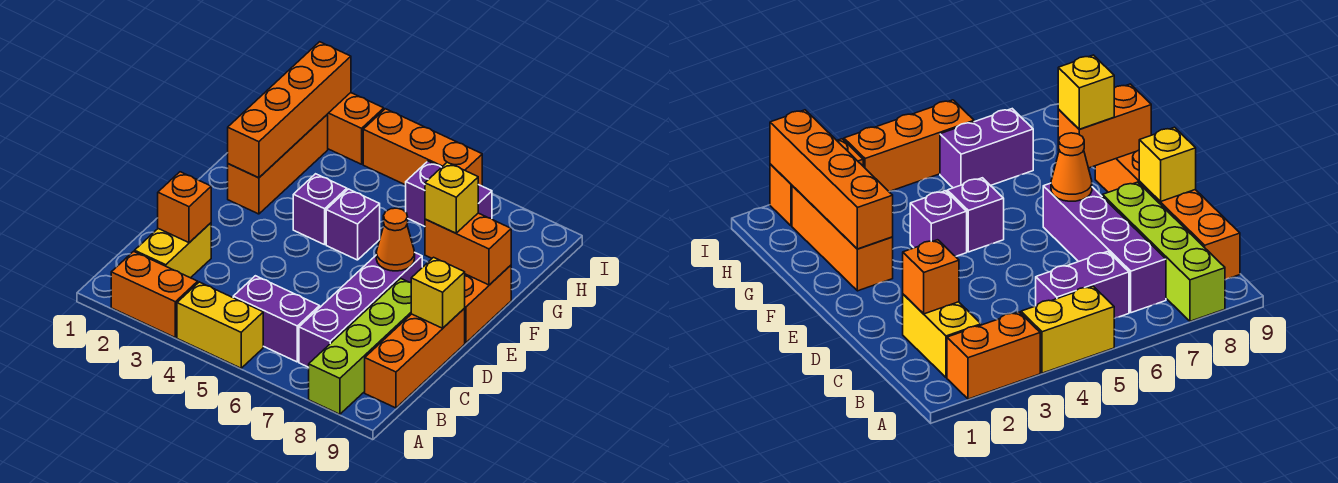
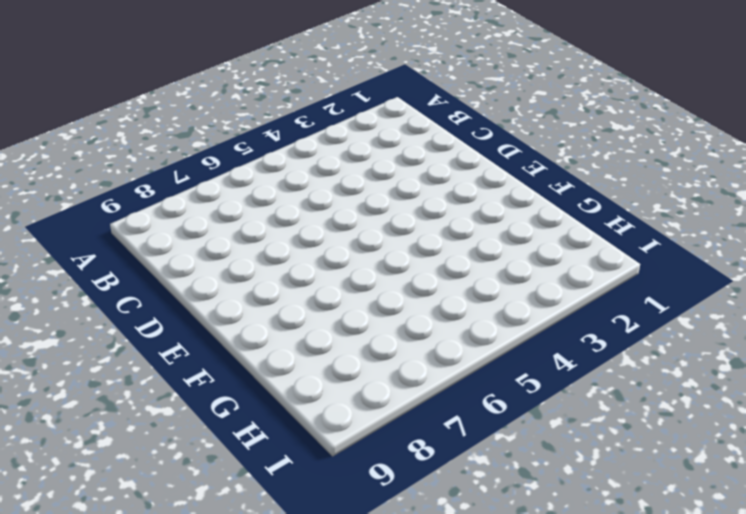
none -> orange brick A2:A3 level 1
none -> yellow brick A4:A5 level 1
none -> lime brick A8:D8 level 1

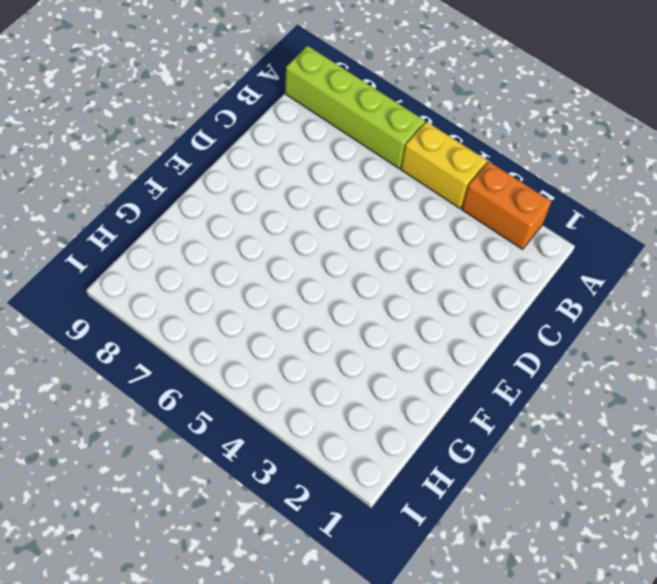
lime brick A6:A9 level 1 -> lime brick A8:D8 level 1
none -> yellow brick B2:C2 level 1
none -> purple brick B5:B6 level 1
none -> purple brick B7:E7 level 1

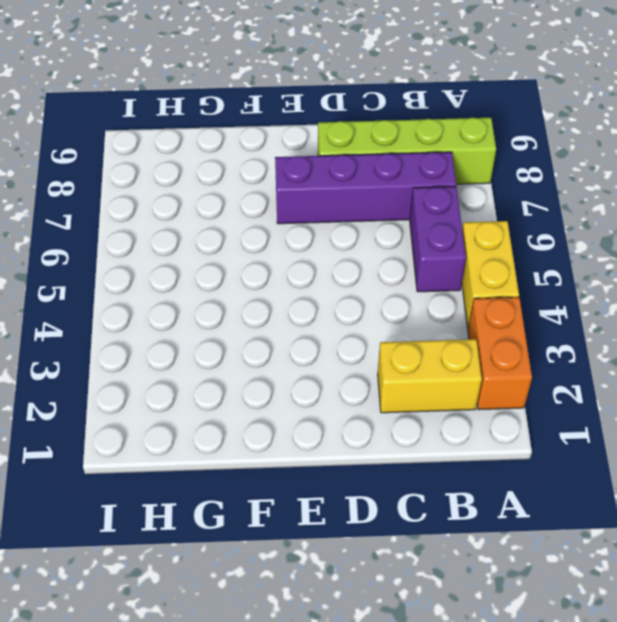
none -> orange brick B9:D9 level 1
none -> orange brick E9:F9 level 1
none -> orange brick F2:H2 level 1

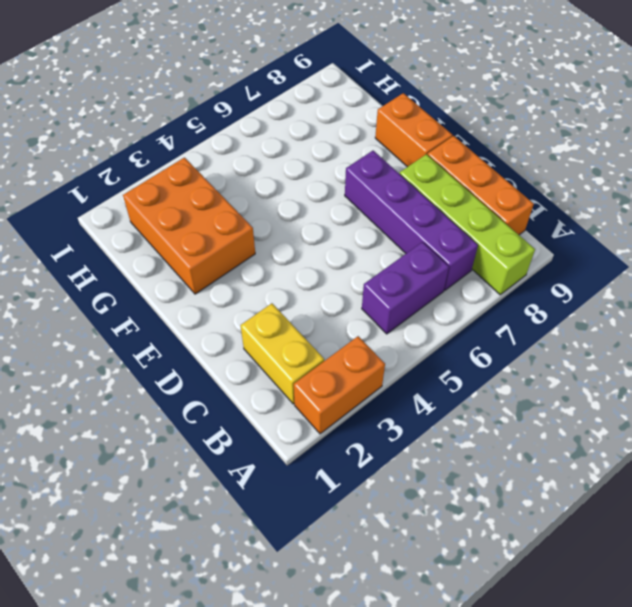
orange brick F2:H3 level 1 -> orange brick F2:H2 level 1
none -> yellow brick A4:A5 level 1
none -> purple brick F4 level 1
none -> purple brick F5 level 1

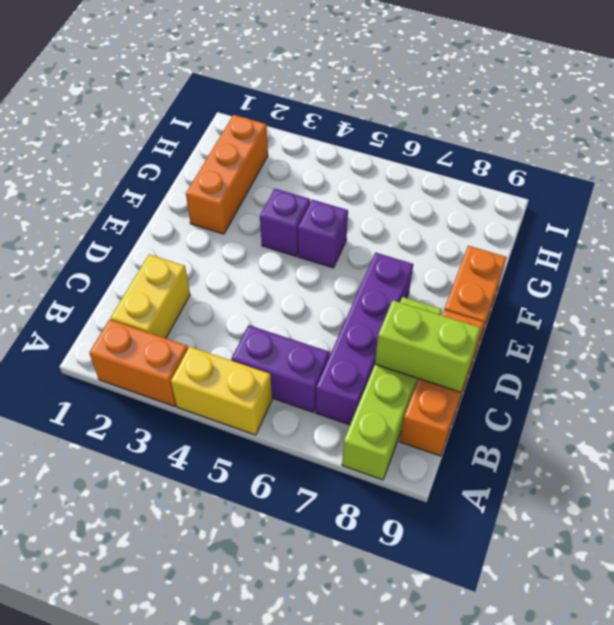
lime brick C8:C9 level 2 -> none
none -> purple brick H6:H7 level 1
none -> orange brick I2:I3 level 1
none -> orange brick I4:I6 level 1

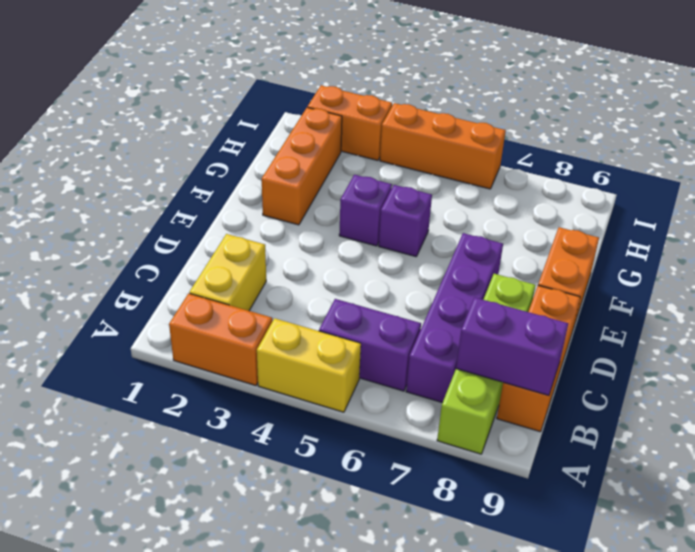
purple brick B8:B9 level 2 -> purple brick H6:H7 level 1
none -> orange brick C2 level 2
none -> yellow brick D9 level 2
none -> orange cone E7 level 2

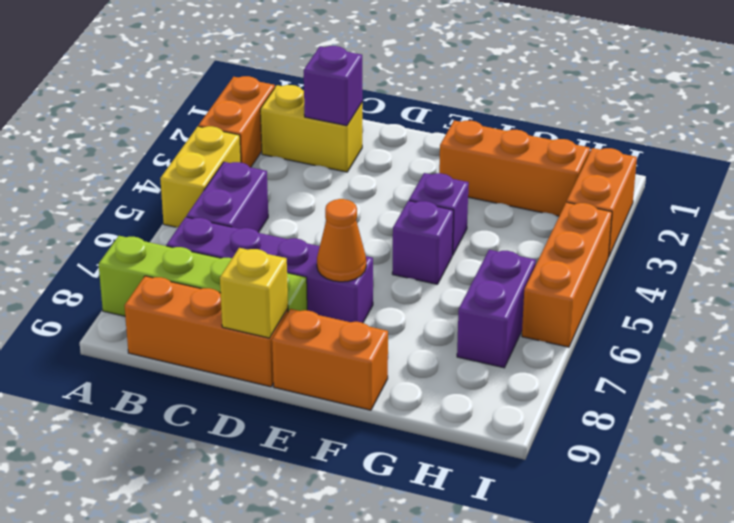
purple brick C2 level 2 -> orange brick C2 level 2
none -> orange brick F2:I2 level 2
none -> orange brick F8:F9 level 2
none -> yellow brick F8 level 3

